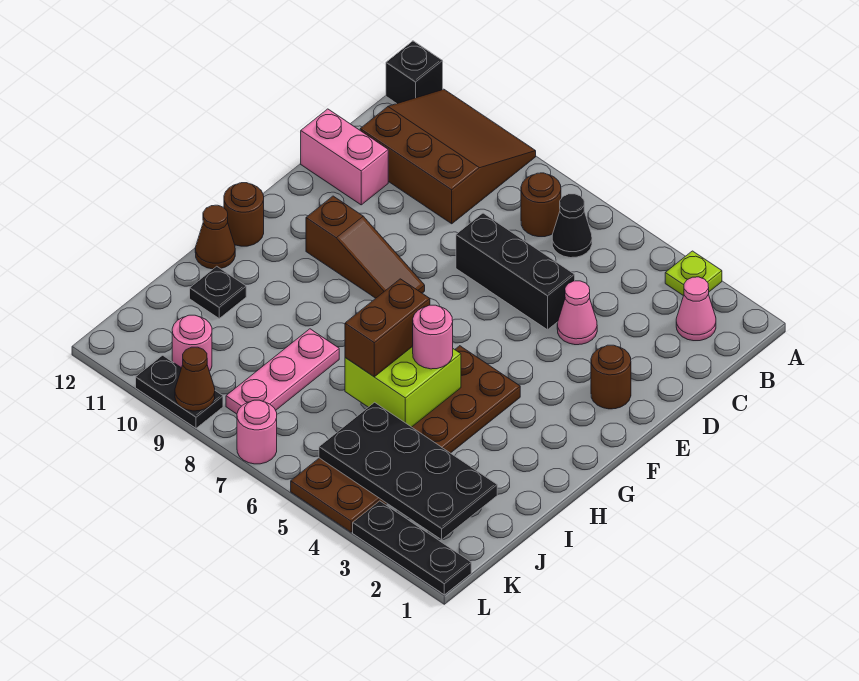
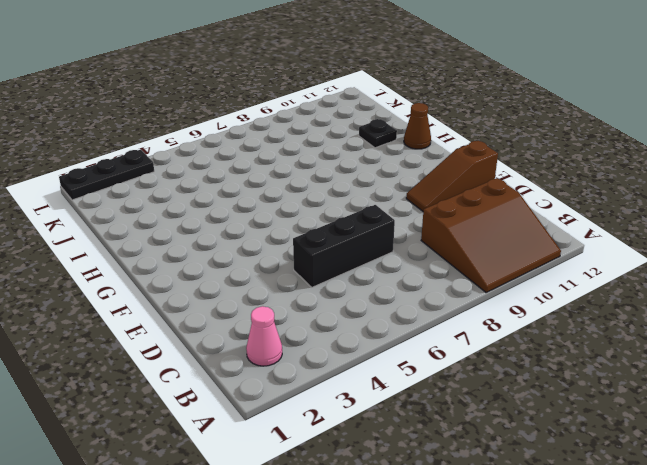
brown slope E10:E12 level 1 top 12 -> brown slope F8:F10 level 1 top 10
none -> lime plate A3 level 1
none -> black brick A12 level 1
none -> black cone B6 level 1

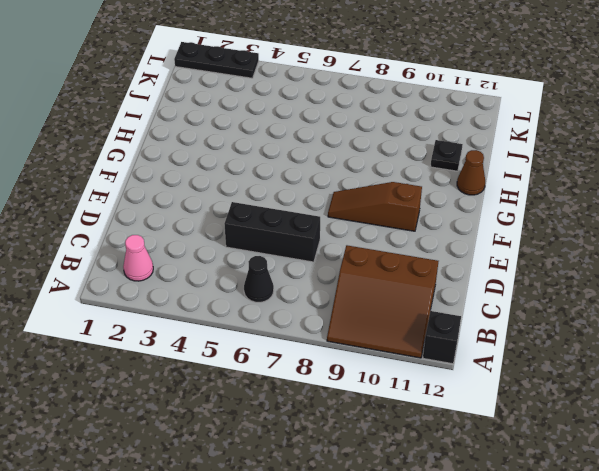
none -> lime plate A3 level 1
none -> brown round brick B7 level 1
none -> pink cone D4 level 1

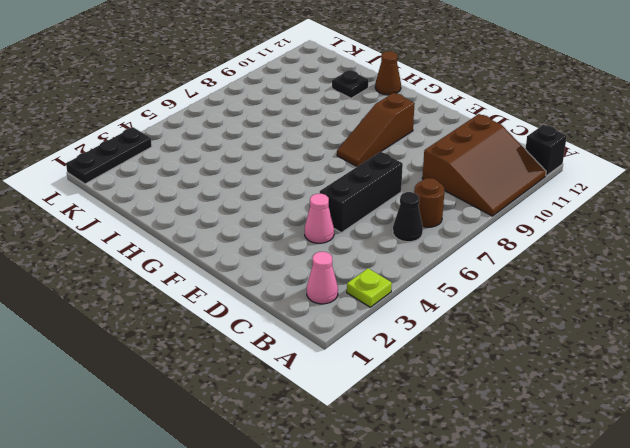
none -> pink brick D11:D12 level 1
none -> brown round brick E2 level 1
none -> brown plate G4:L5 level 1

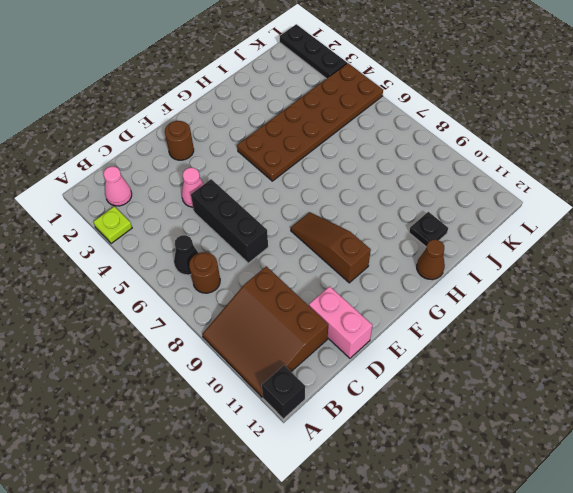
none -> brown round brick G12 level 1
none -> pink plate I8:K8 level 1
none -> pink round brick K10 level 1

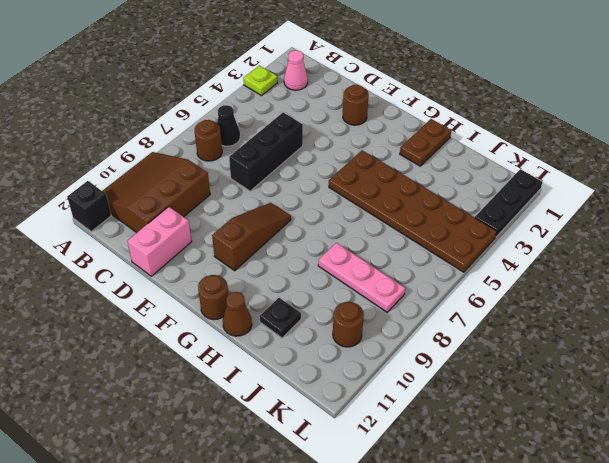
brown plate H1:H2 level 1 -> none
brown round brick K10 level 1 -> pink round brick K10 level 1
none -> pink cone D4 level 1
none -> pink round brick L7 level 1
none -> black plate L9:L10 level 1

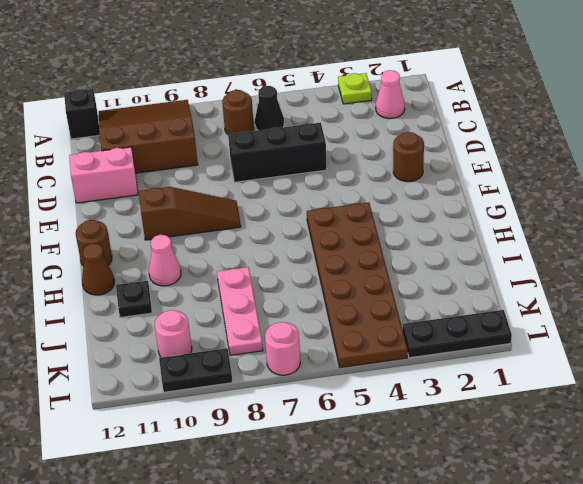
pink cone H10 level 1 -> pink cone D4 level 1
none -> lime brick H5:I6 level 2
none -> black plate J2:K5 level 2
none -> brown cone L9 level 2

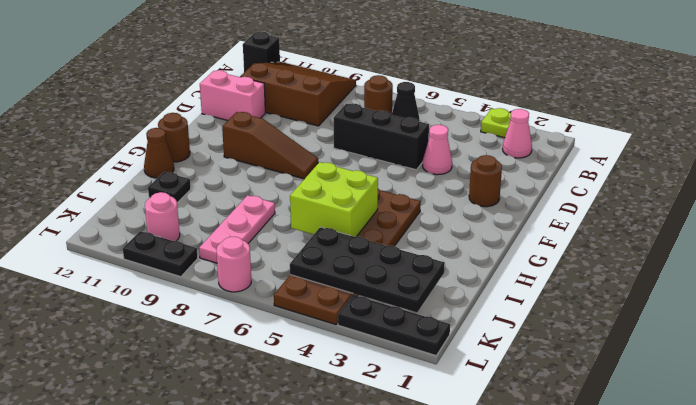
none -> brown cone L9 level 2
none -> pink round brick H5 level 3
none -> brown brick H6:I6 level 3

